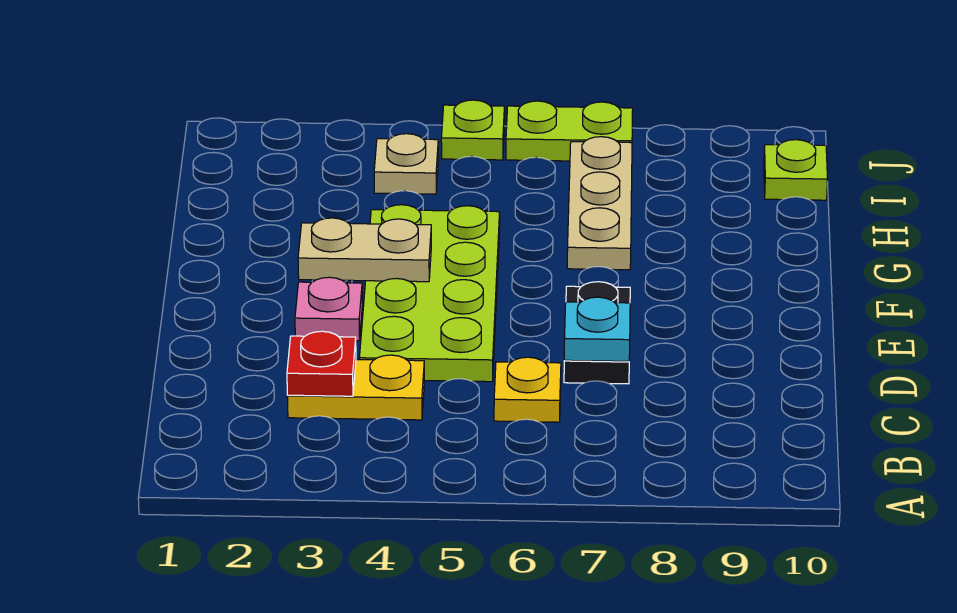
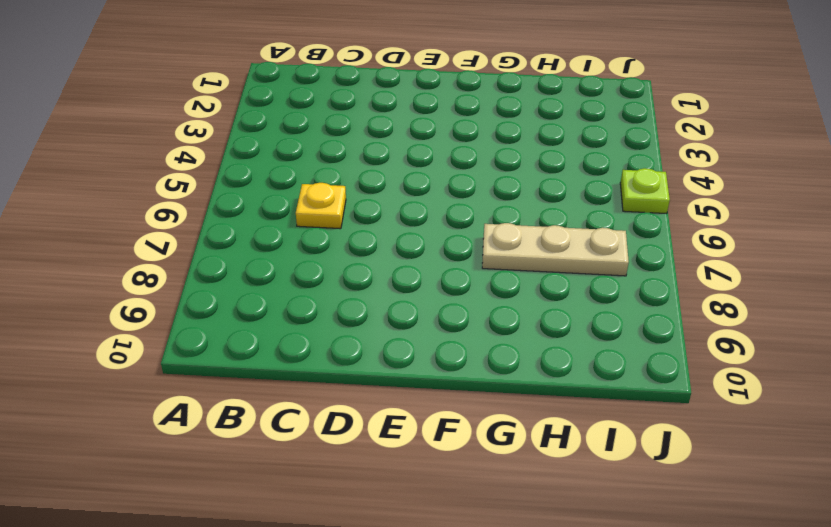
none -> yellow plate C3:C4 level 1
none -> lime plate D4:G5 level 1
none -> black plate D7:E7 level 1

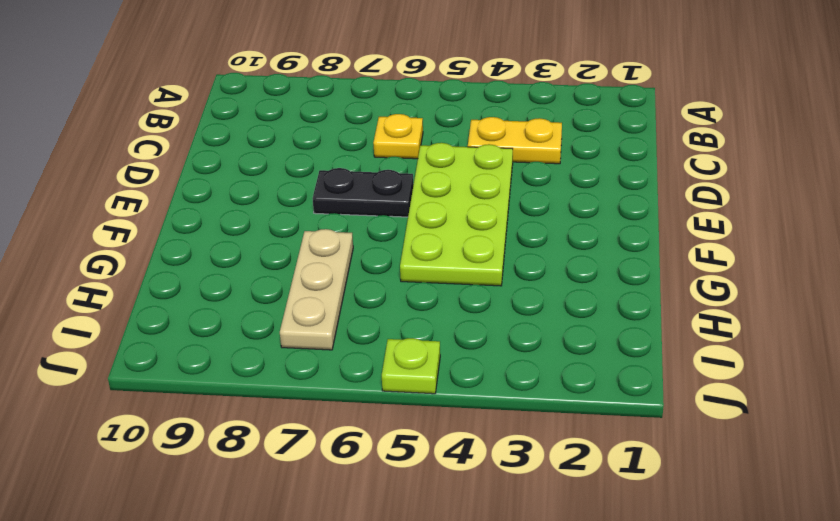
black plate E6:E7 level 1 -> black plate D7:E7 level 1
none -> pink plate E3 level 1
none -> tan plate I4 level 1
none -> lime plate I10 level 1

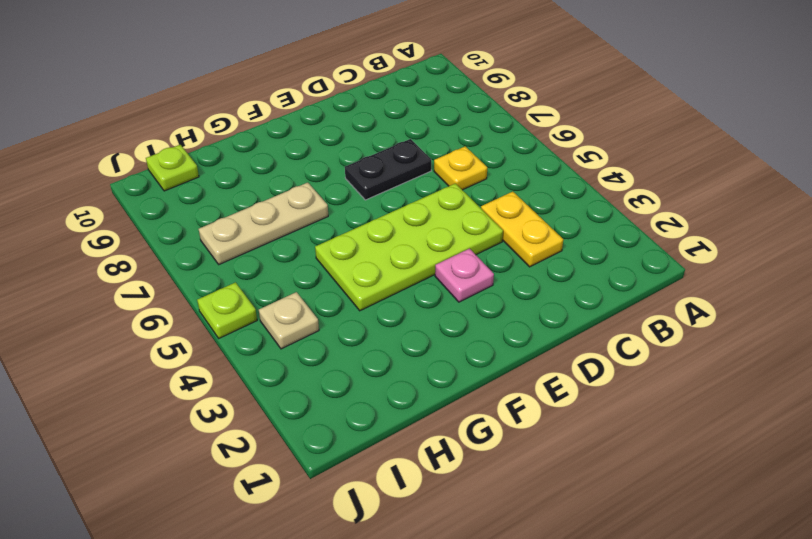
none -> lime plate J6:J7 level 1
none -> red plate C3 level 2
none -> cyan plate D7 level 2

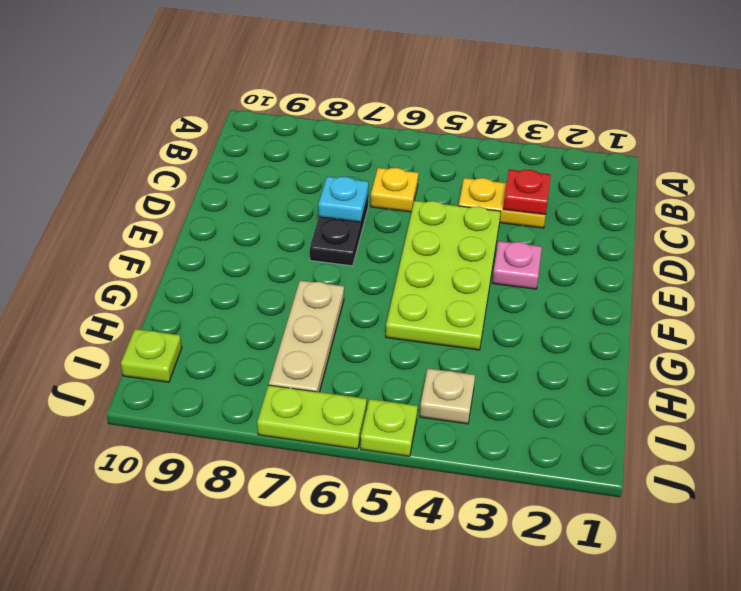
none -> tan plate F3:F4 level 2

